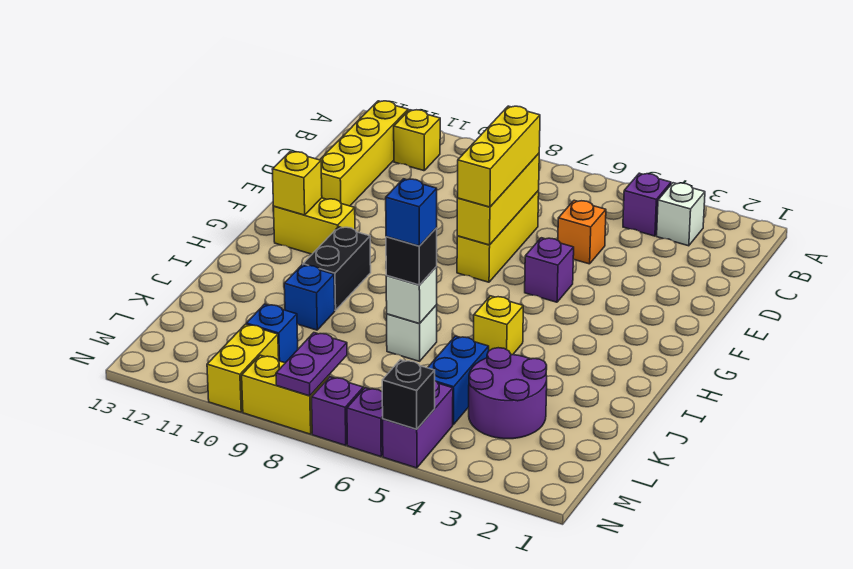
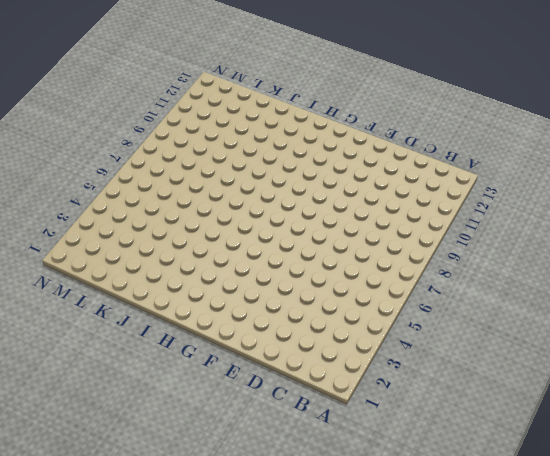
none -> white brick B3 level 1
none -> purple brick B4 level 1
none -> yellow brick B11 level 1

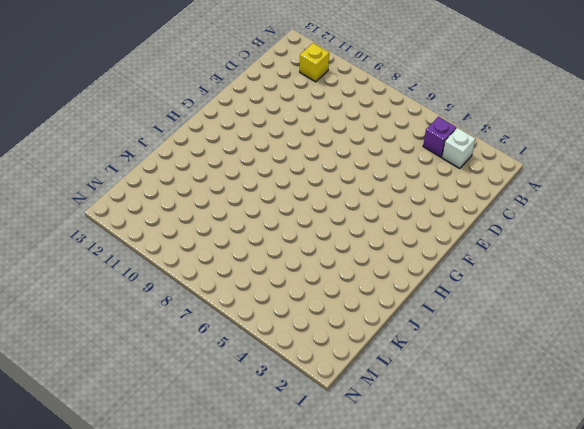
none -> yellow brick B12:E12 level 1
none -> orange brick D5 level 1
none -> yellow brick D7:F7 level 1

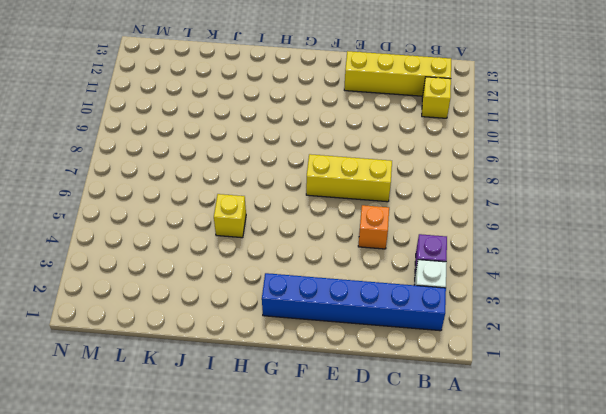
blue brick B2:G2 level 1 -> none
none -> purple brick F5 level 1
none -> yellow brick G11:G12 level 1
none -> black brick H10:I10 level 1

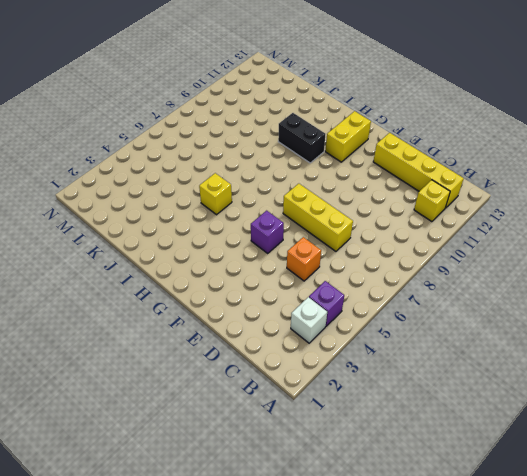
none -> white brick J7 level 1
none -> blue brick J10 level 1
none -> purple round brick K3:L4 level 1

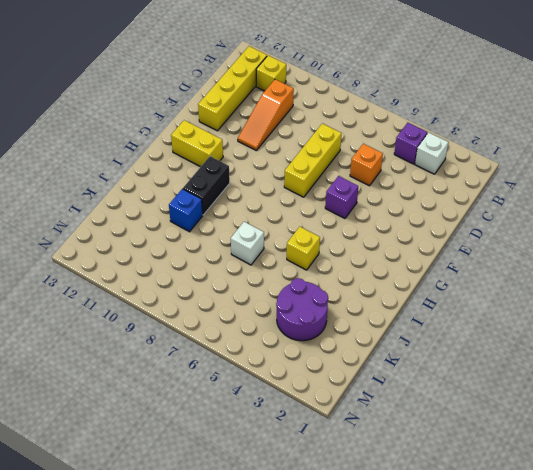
orange slope C10:E10 level 1 top C -> none
none -> blue brick K5:L5 level 1
none -> blue brick L10 level 1
none -> purple brick M5:N5 level 1

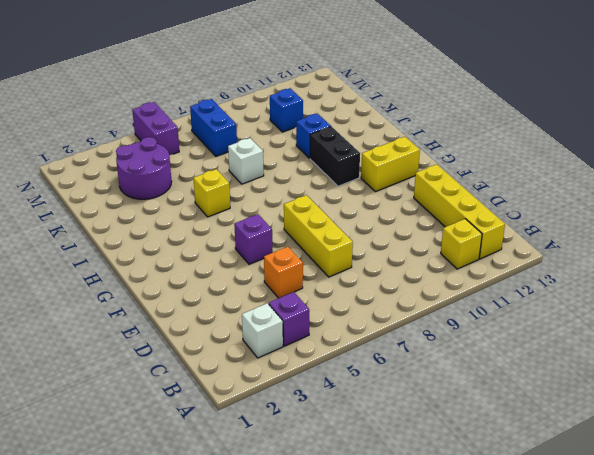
blue brick L7:M7 level 1 -> blue brick K5:L5 level 1
none -> yellow brick M10:N10 level 1
none -> purple brick N6 level 1
none -> purple brick N7 level 1

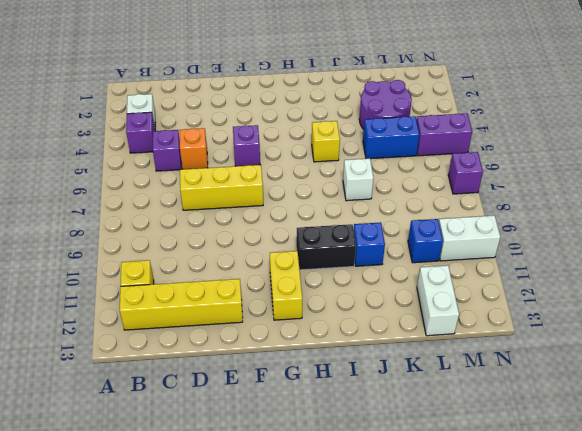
purple brick C5 level 1 -> purple brick N6 level 1
white brick L12:L13 level 1 -> none
white brick M10:N10 level 1 -> yellow brick M10:N10 level 1
none -> yellow brick N8:N9 level 1
none -> yellow brick D7:F7 level 2
none -> yellow brick G12 level 2

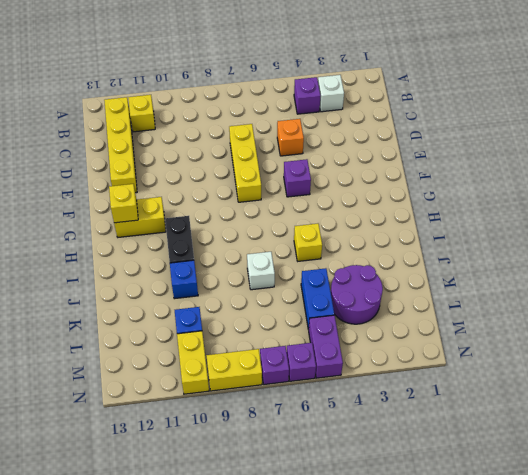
none -> yellow brick D7:F7 level 2
none -> white brick J7 level 2
none -> purple plate M8:N8 level 2

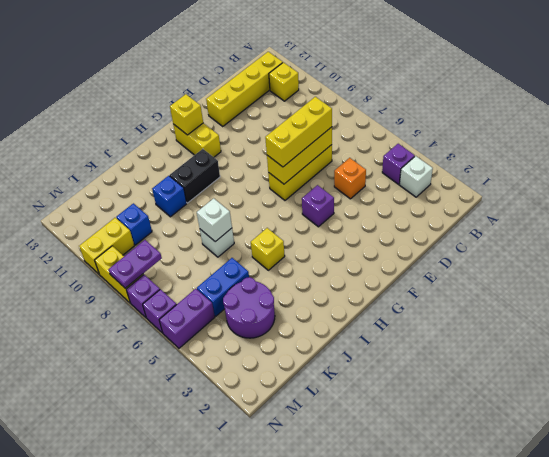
none -> black brick N5 level 2
none -> black brick J7 level 3
none -> blue brick J7 level 4

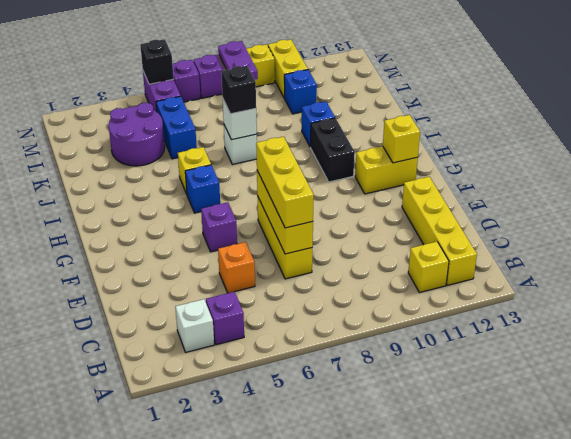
blue brick H5 level 1 -> blue brick J7 level 4

